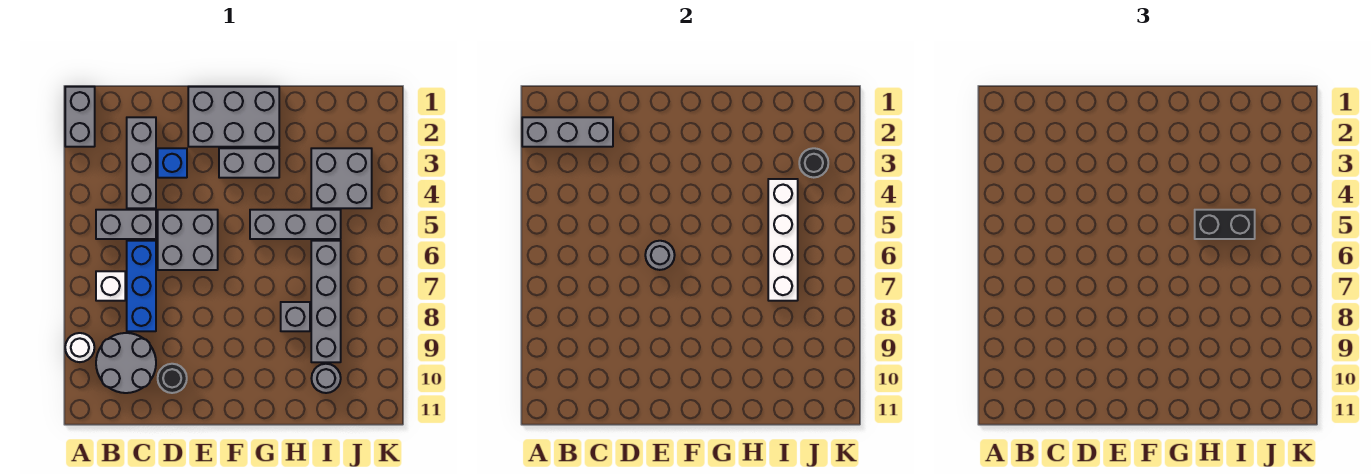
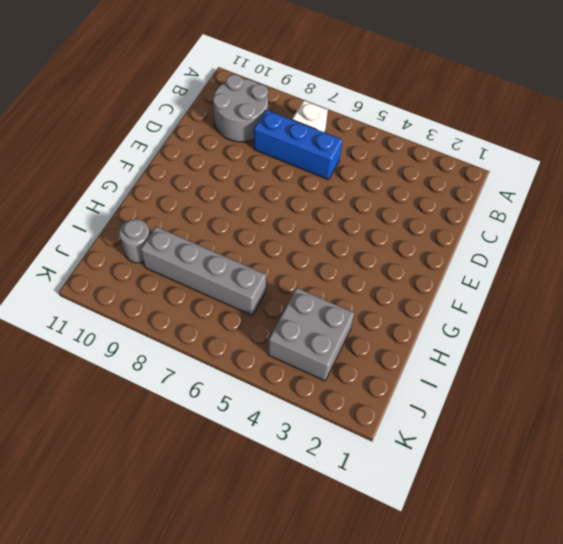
none -> grey brick A1:A2 level 1
none -> white round brick A9 level 1
none -> grey brick B5:C5 level 1

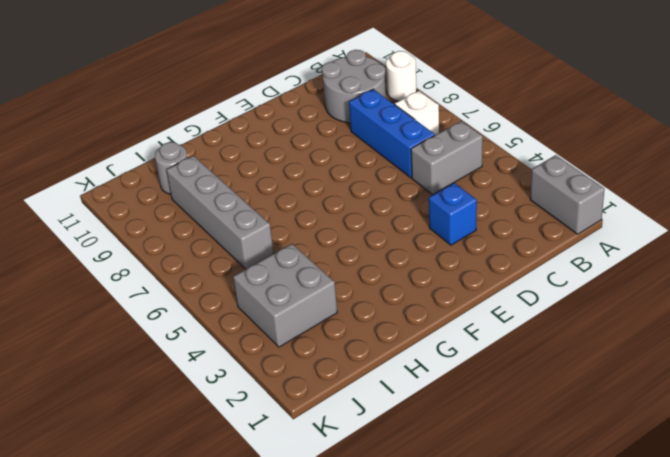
none -> grey brick C2:C4 level 1
none -> grey brick D5:E6 level 1
none -> black round brick D10 level 1

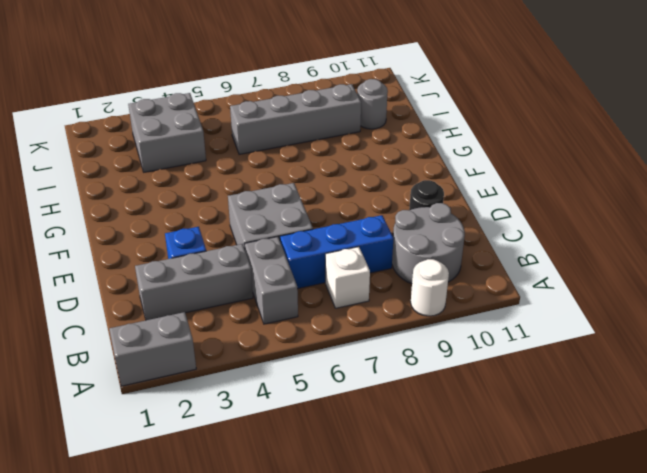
none -> grey brick E1:G2 level 1
none -> grey brick F3:G3 level 1
none -> grey brick G5:I5 level 1

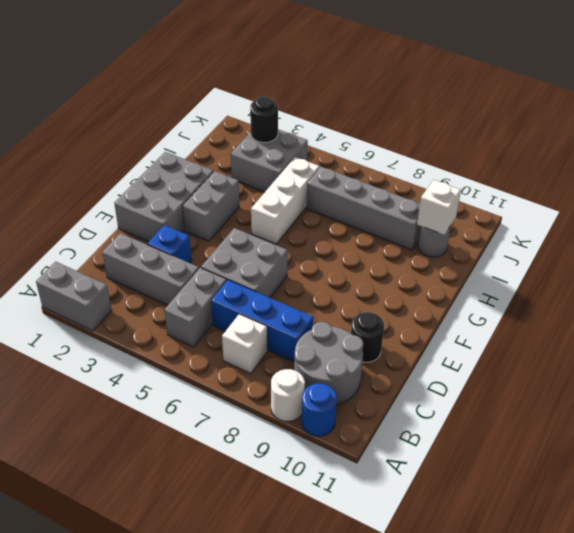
blue round brick A10 level 1 -> none
white brick G5:I5 level 1 -> grey brick G5:I5 level 1
white brick I10 level 2 -> none
none -> grey brick H8 level 1
none -> grey brick A2:C2 level 2
none -> grey round brick E6 level 2

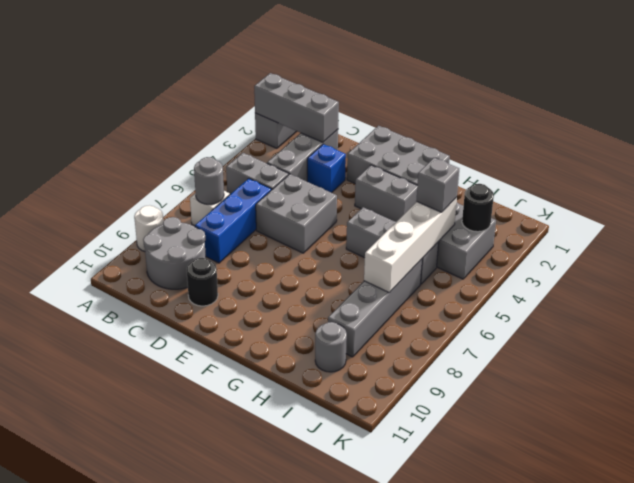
grey round brick B7 level 2 -> grey round brick E6 level 2
grey brick I4 level 3 -> grey brick H8 level 1
none -> black brick H5:I5 level 3

